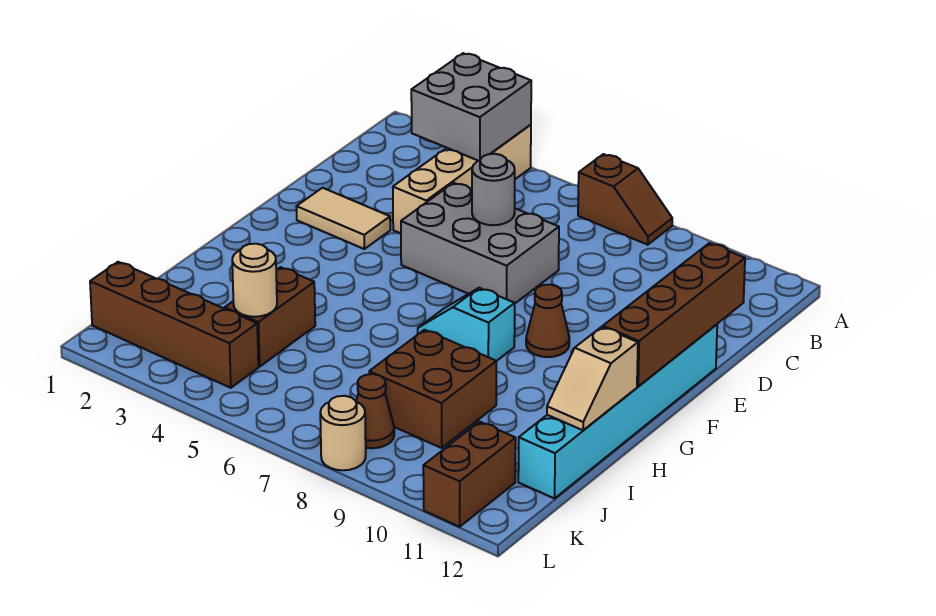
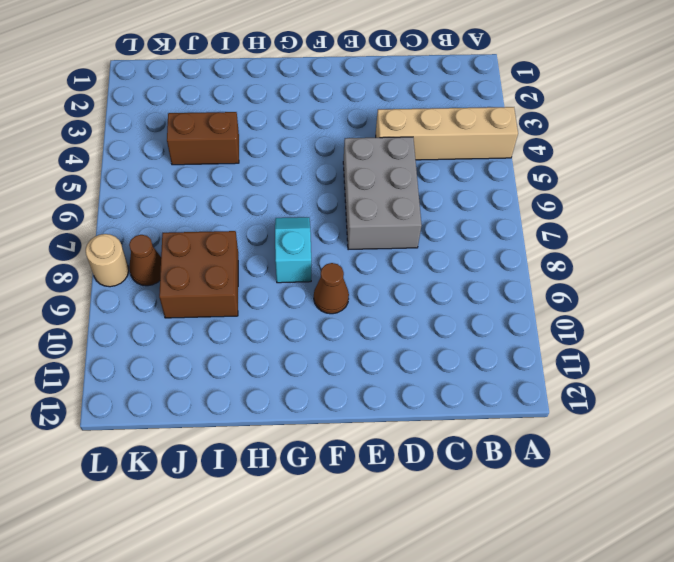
none -> brown slope A7:A8 level 1 top 7
none -> tan tile E2:E3 level 1
none -> cyan brick E12:J12 level 1

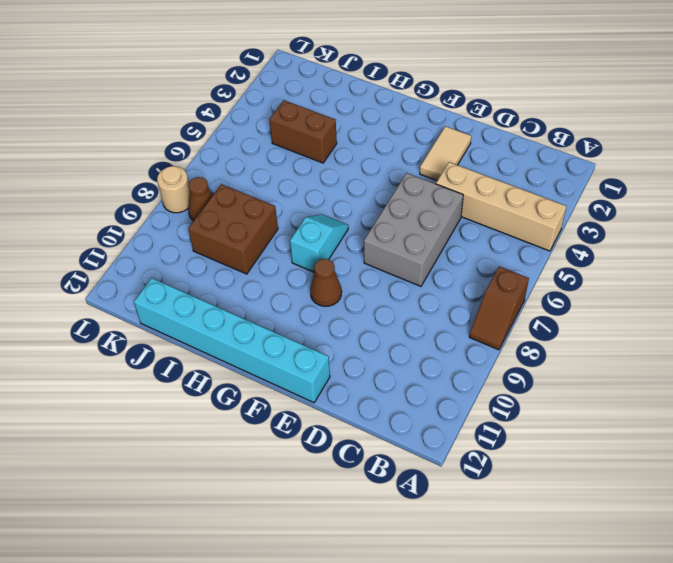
none -> brown brick K1:K4 level 1
none -> brown brick K11:L11 level 1
none -> grey brick A3:B4 level 2

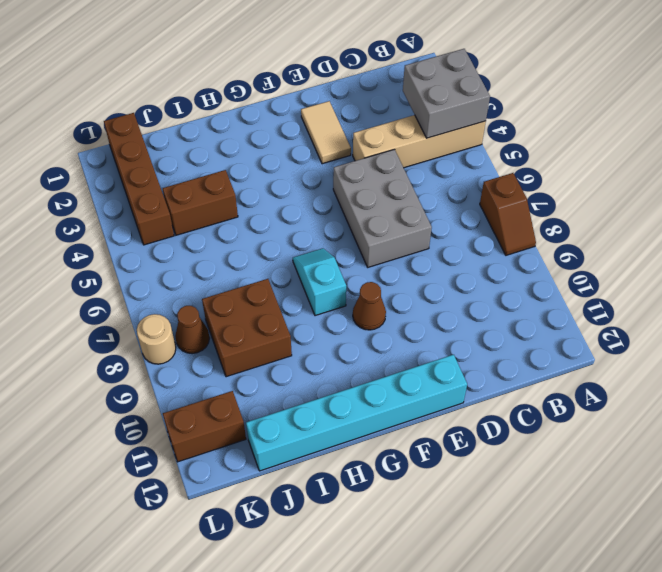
none -> grey round brick D6 level 2
none -> brown brick D12:G12 level 2
none -> tan slope H12:I12 level 2 top H

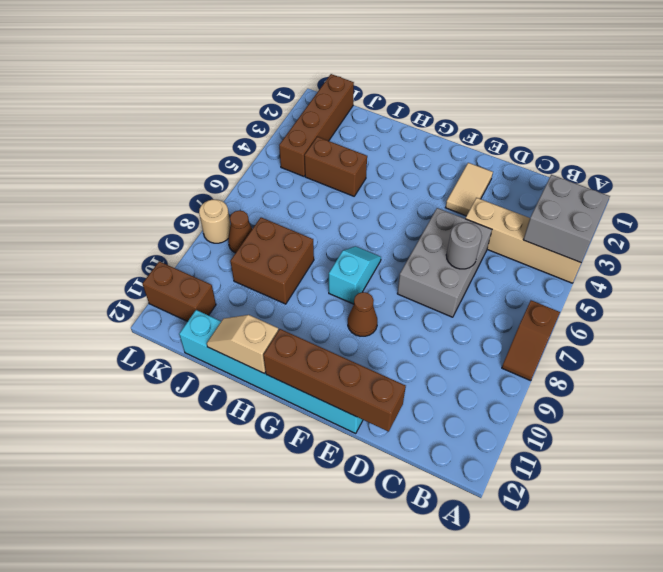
none -> tan round brick J4 level 2

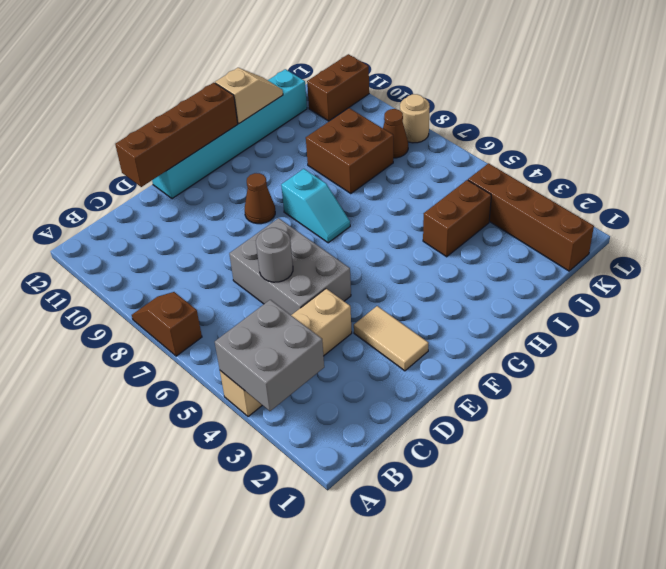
none -> tan round brick J4 level 2

